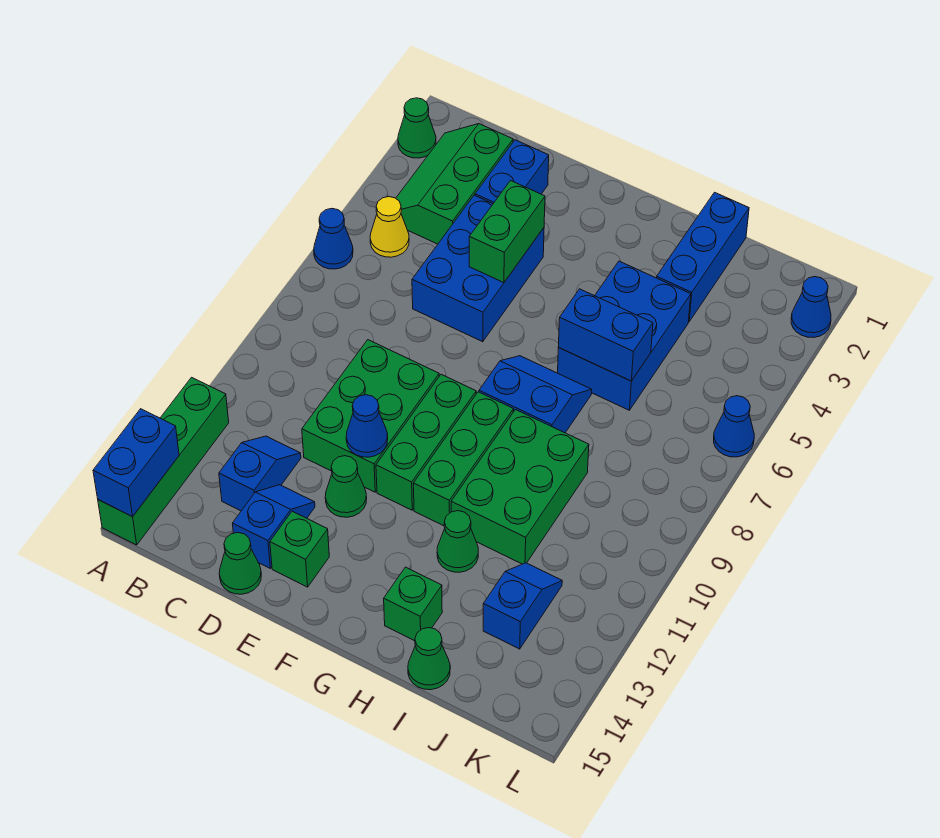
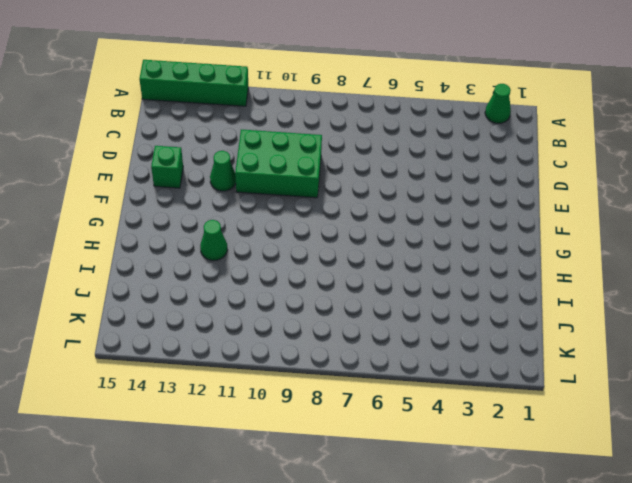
none -> blue cone A6 level 1
none -> green slope B2:C4 level 1 top C
none -> yellow cone B5 level 1

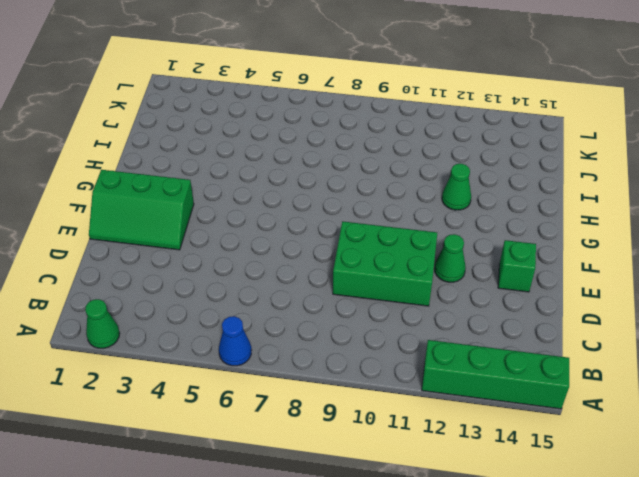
green slope E1:F3 level 1 top F -> green slope B2:C4 level 1 top C
none -> yellow cone B5 level 1
none -> blue slope C12:C13 level 1 top 13
none -> blue brick D2:D3 level 1

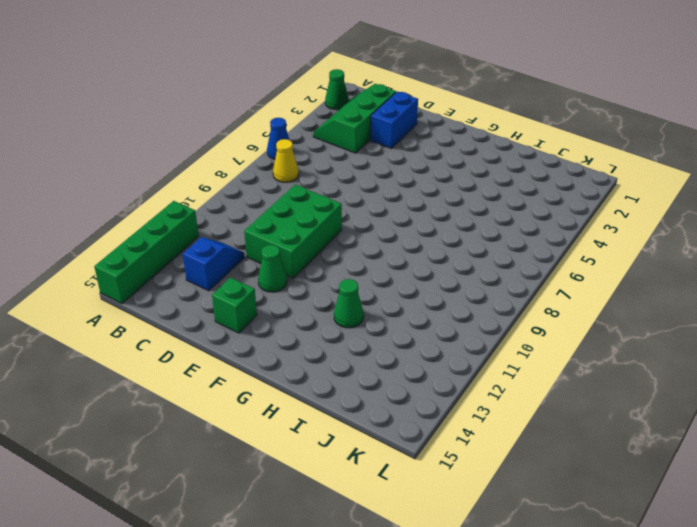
yellow cone B7 level 1 -> yellow cone B5 level 1
none -> blue brick D4:E6 level 1
none -> blue slope D13:D14 level 1 top 14
none -> green cone D15 level 1

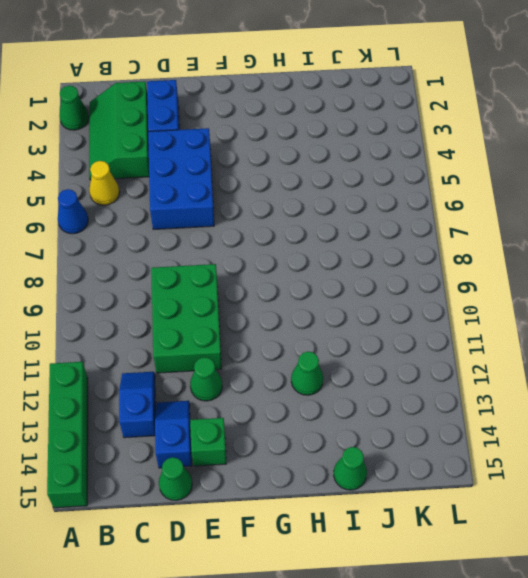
none -> green brick F9:F11 level 1
none -> blue slope G7:H8 level 1 top 8
none -> green brick G9:G11 level 1

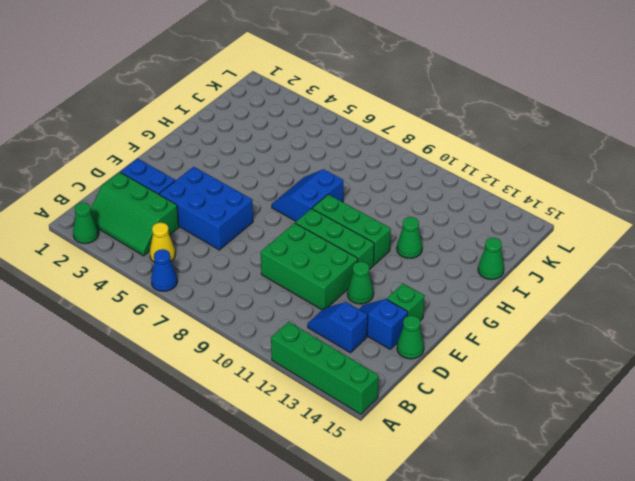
none -> blue brick H4:I6 level 1
none -> green brick H9:I11 level 1
none -> green brick H14 level 1

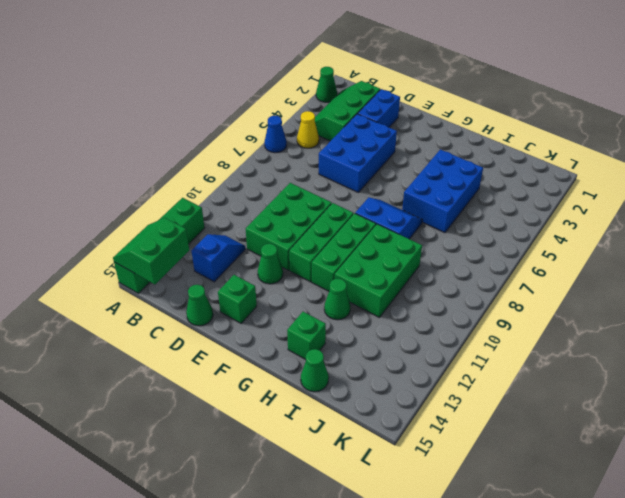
green slope A14:B15 level 2 top B -> blue brick A14:A15 level 2
none -> blue slope D13:D14 level 1 top 14
none -> blue brick I1:I3 level 1
none -> blue slope J12:J13 level 1 top 13

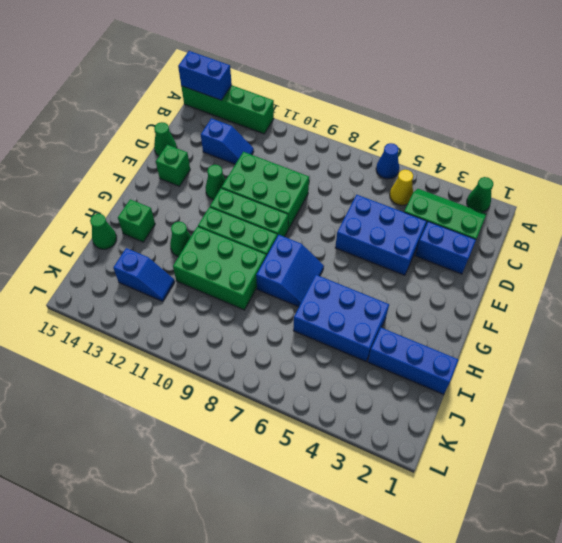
none -> blue slope D13:D14 level 1 top 14
none -> blue cone L2 level 1
none -> blue cone L6 level 1

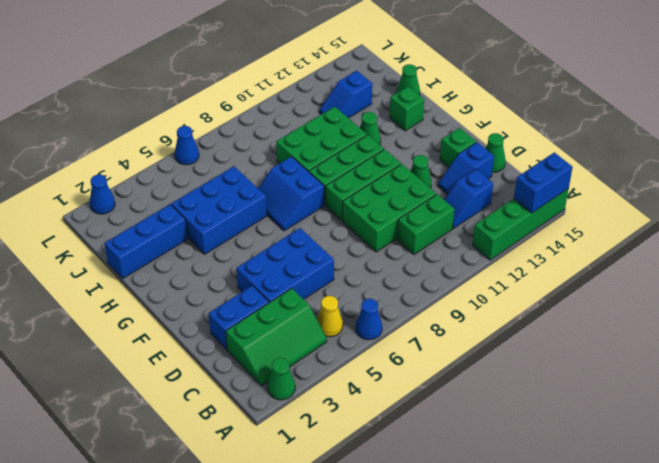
green brick C10:C11 level 1 -> green brick E4:E5 level 2
none -> blue cone E11 level 2
none -> blue brick H6:I6 level 2

